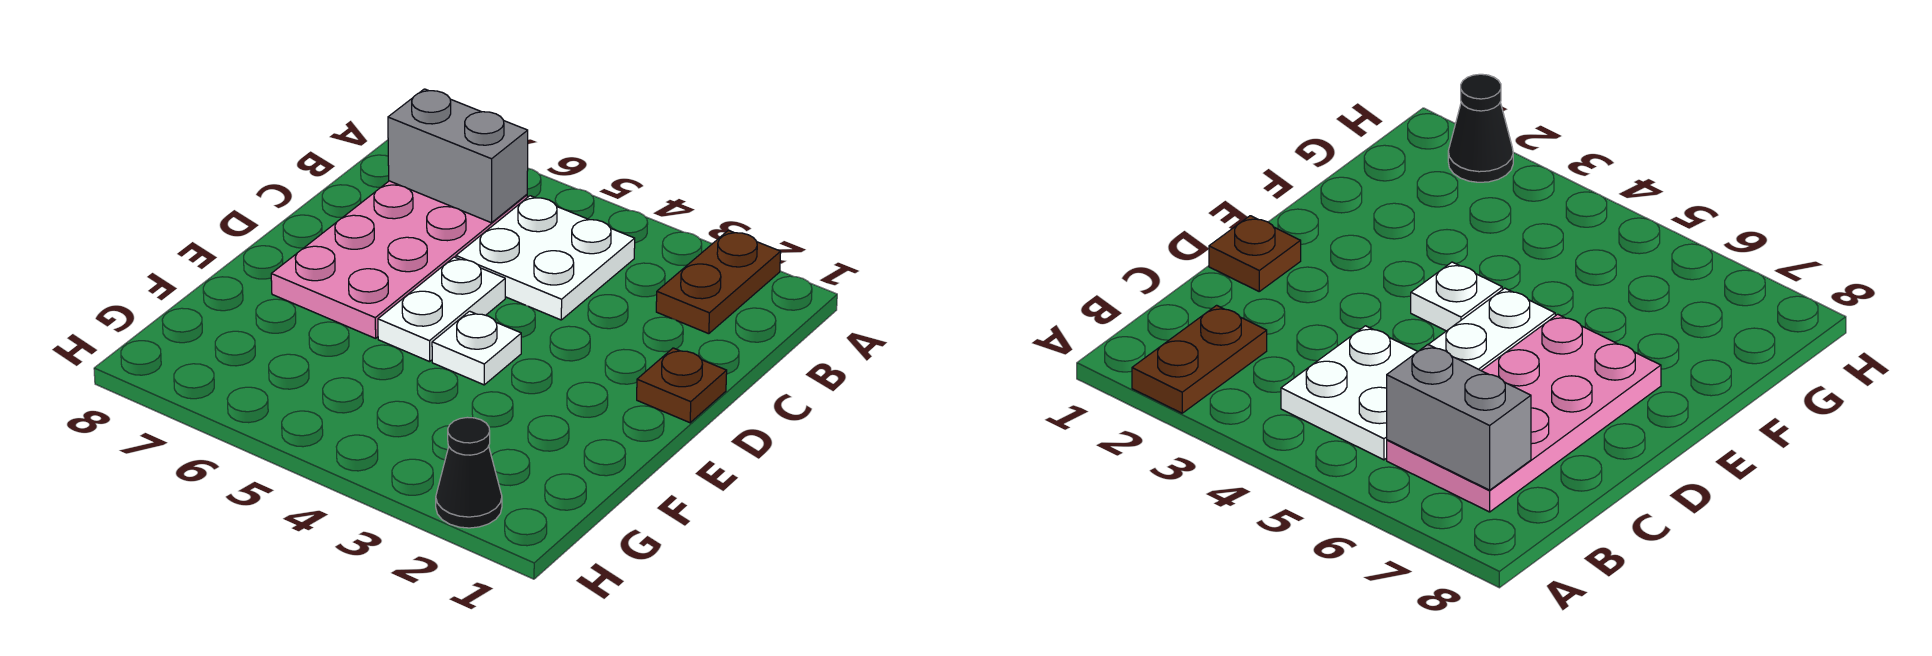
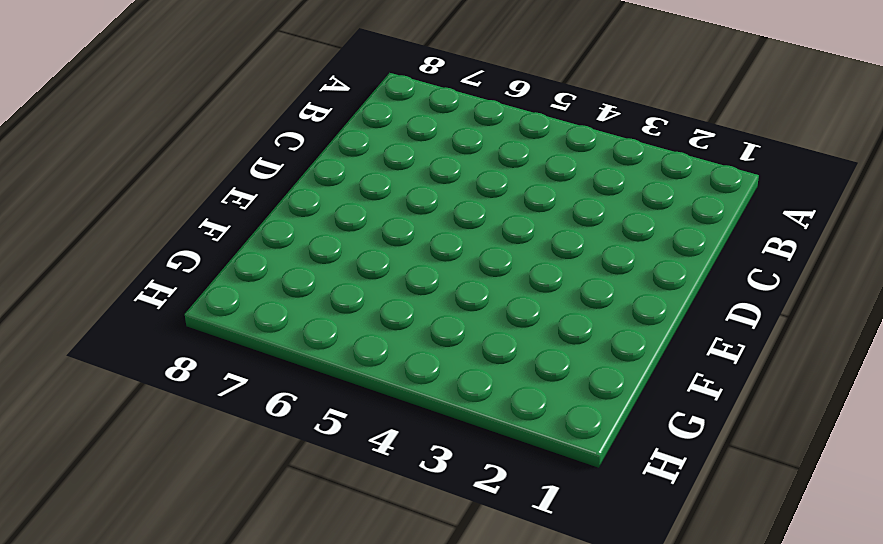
none -> brown plate A2:B2 level 1
none -> white plate B4:C5 level 1

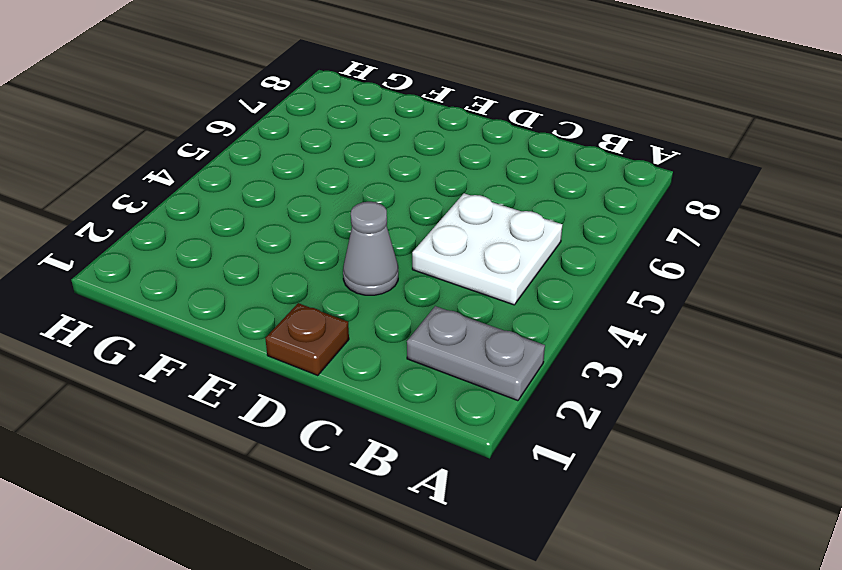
grey plate A2:B2 level 1 -> brown plate A2:B2 level 1
grey cone D3 level 1 -> none
none -> pink plate B6:E7 level 1
none -> white plate D5:E5 level 1

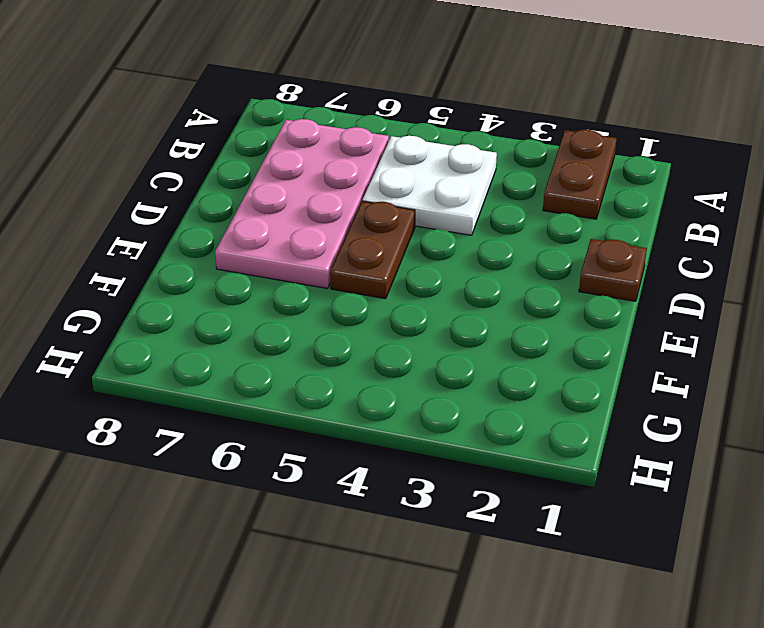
brown plate D5:E5 level 1 -> white plate D5:E5 level 1
none -> white plate E4 level 1
none -> black cone H2 level 1

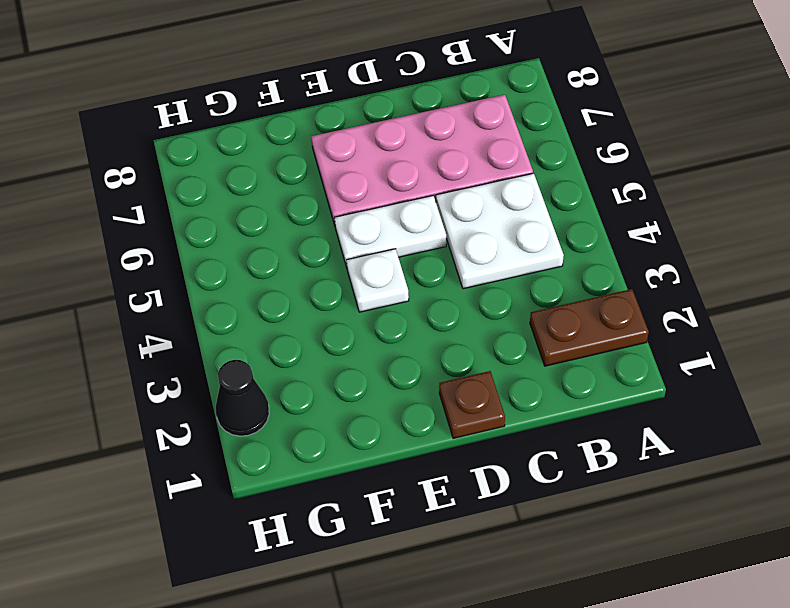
none -> grey brick B6:B7 level 2

